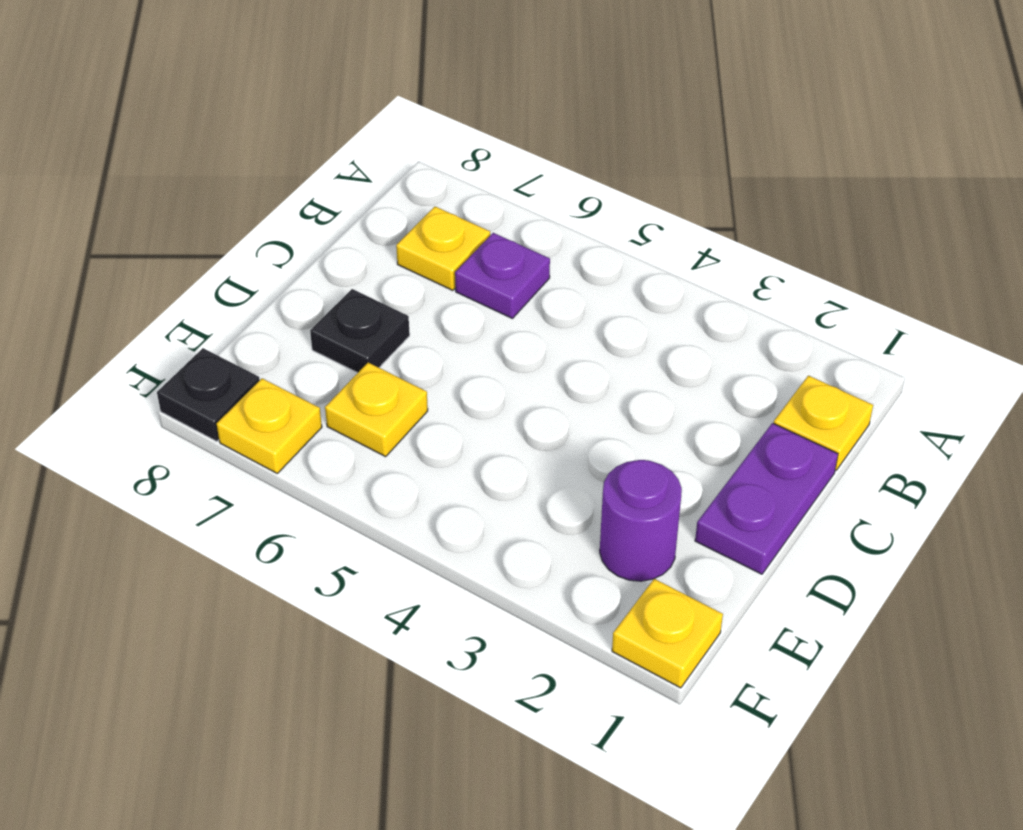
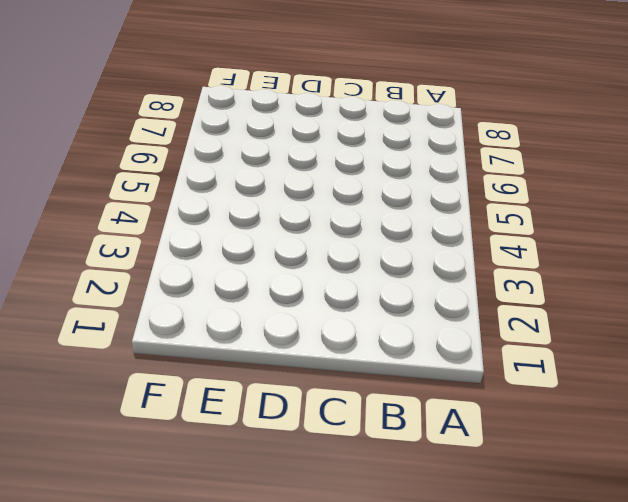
none -> yellow plate B1 level 1
none -> purple plate B6 level 1

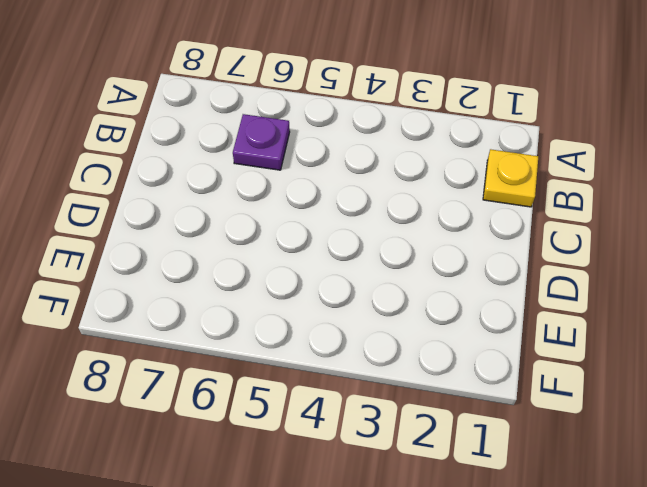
none -> yellow plate B7 level 1
none -> purple plate C1:D1 level 1

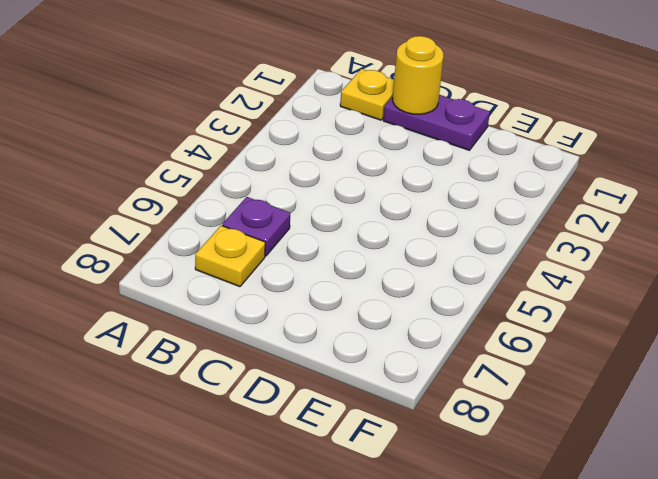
yellow round brick C1 level 2 -> none
none -> black plate D7 level 1
none -> purple round brick E2 level 1

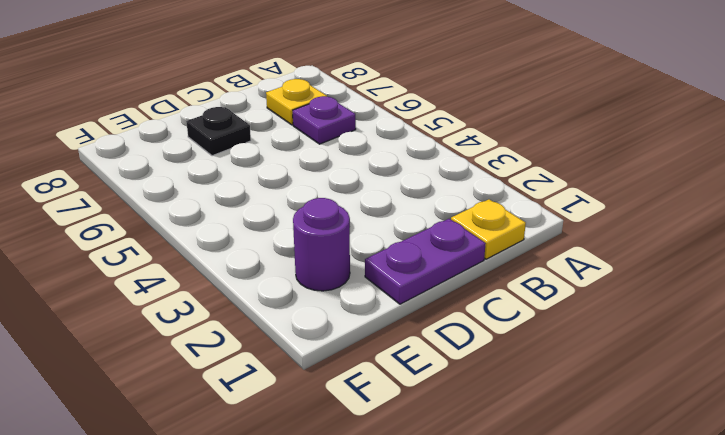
none -> yellow plate E6 level 1
none -> yellow plate F1 level 1

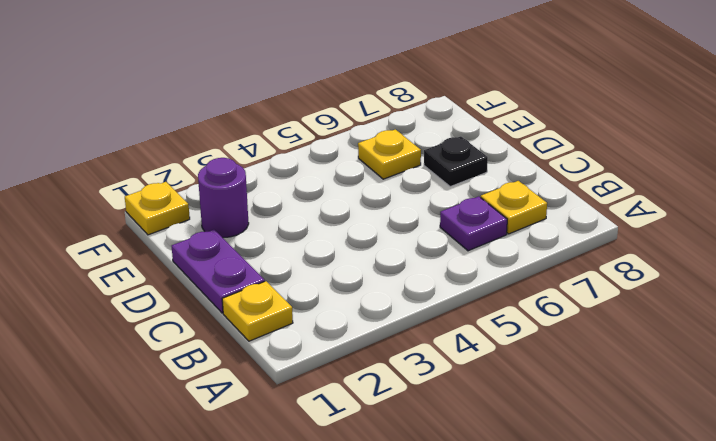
none -> yellow plate F7 level 1
none -> black plate F8 level 1

